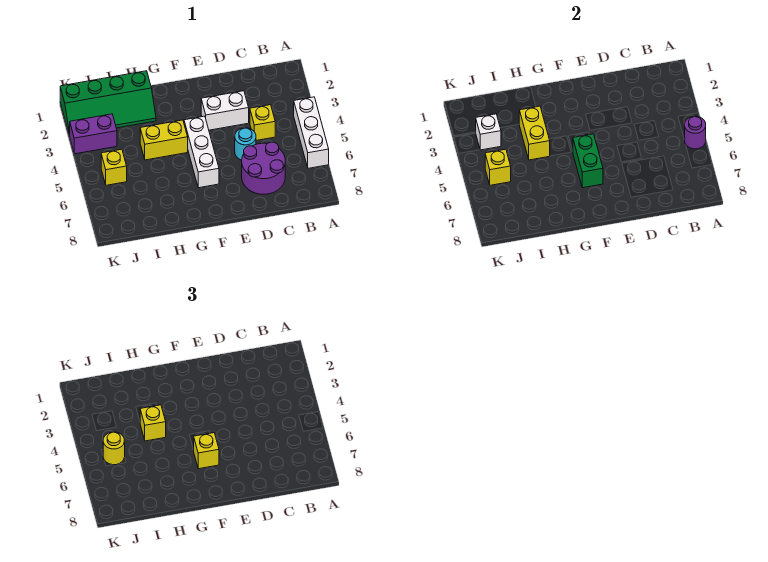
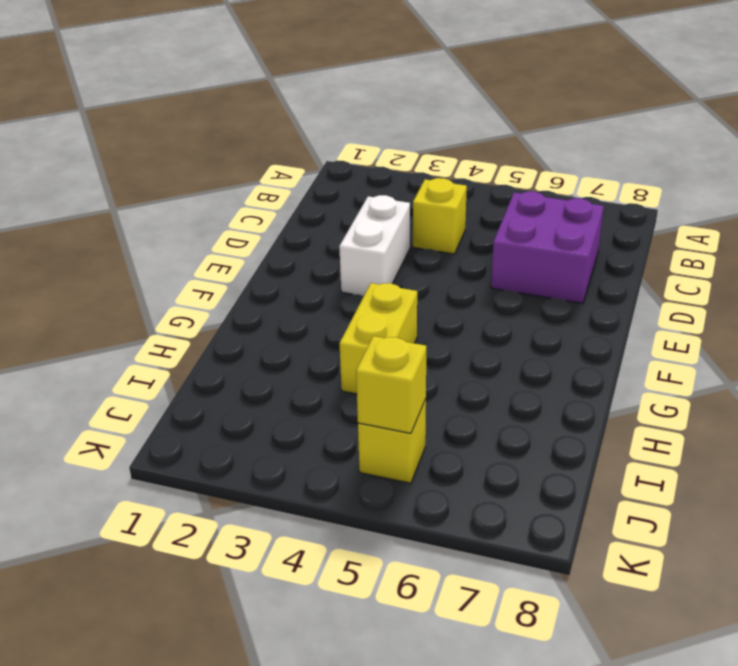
purple brick C6:D7 level 1 -> purple round brick C6:D7 level 1
none -> white brick A4:A6 level 1
none -> cyan round brick D5 level 1
none -> white brick F4:F6 level 1

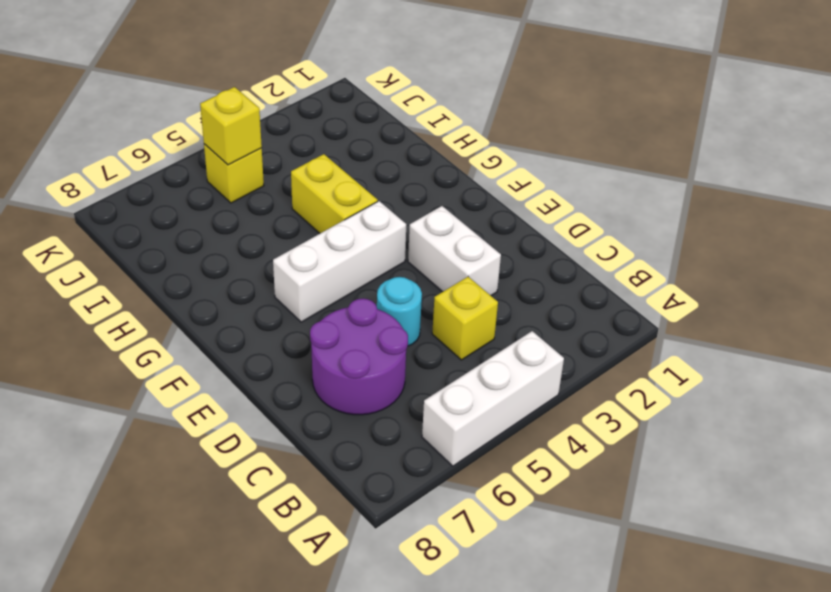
none -> green slope H1:K2 level 1 top 1
none -> purple brick J3:K3 level 1
none -> purple round brick A5 level 2

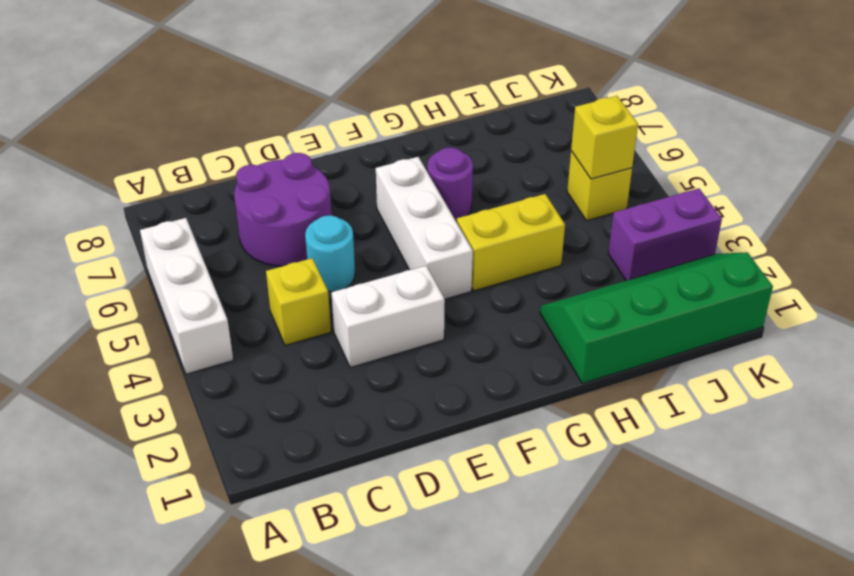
purple round brick G6 level 1 -> purple round brick A5 level 2
none -> green brick F5:F6 level 2
none -> yellow brick H3:H4 level 2
none -> white brick J3 level 2

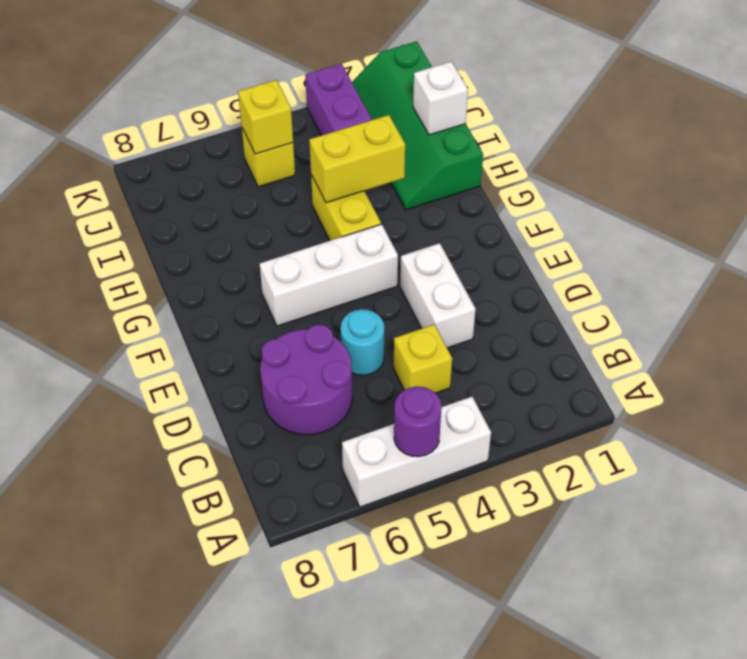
white brick I1 level 2 -> white brick J3 level 2
none -> green brick F5:F6 level 2
none -> yellow brick F6 level 3
none -> yellow brick H4 level 3

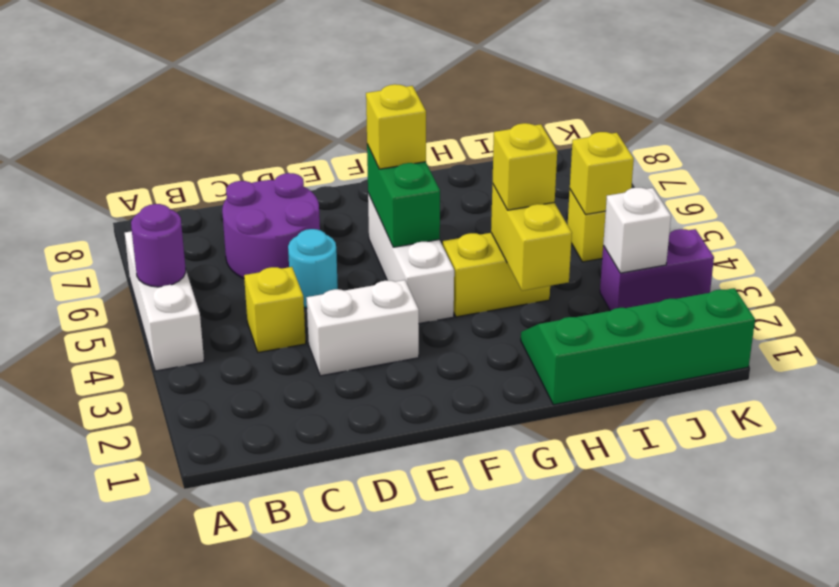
none -> yellow round brick J5 level 3

